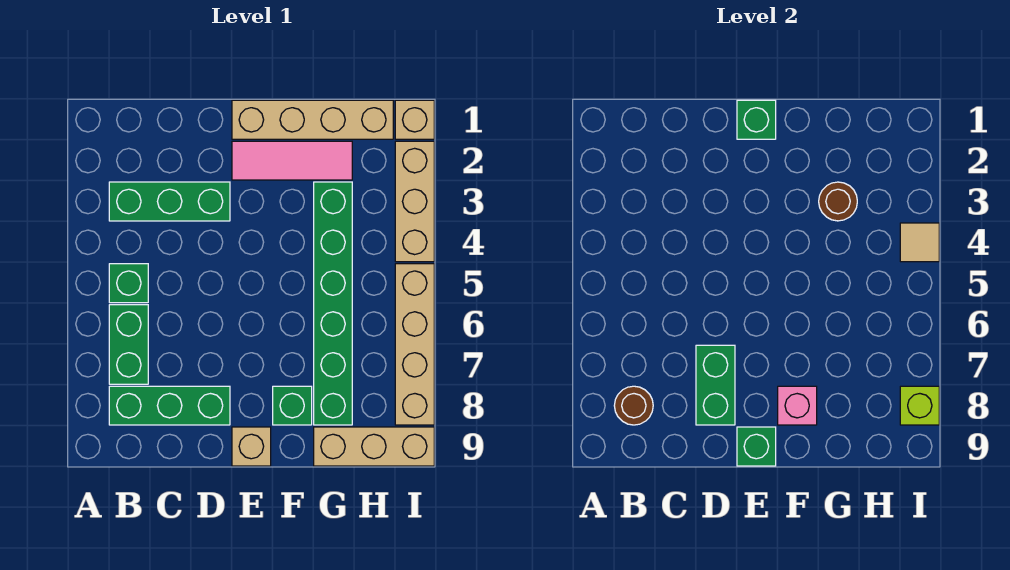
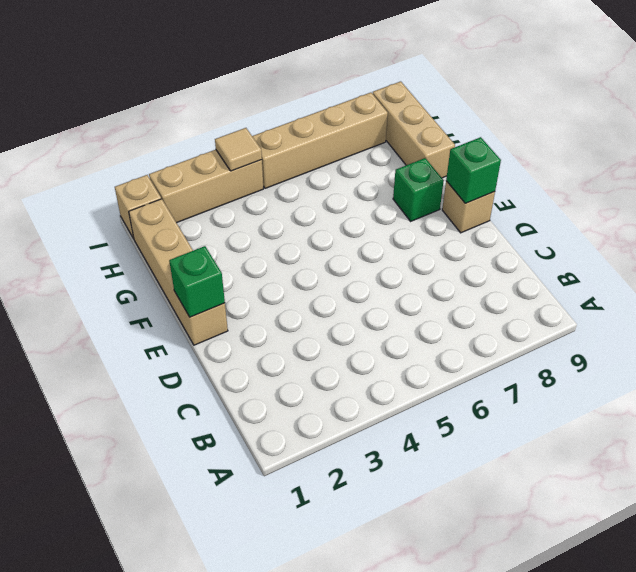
none -> green brick B3:D3 level 1
none -> green brick B5 level 1
none -> green brick B6:B7 level 1

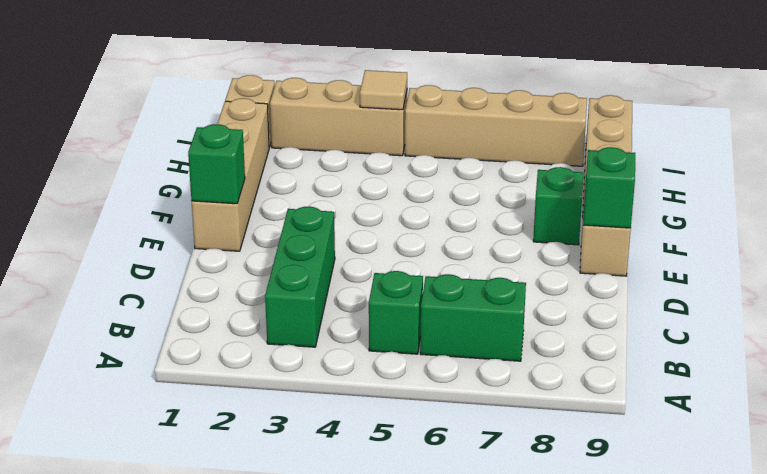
none -> green brick B8:D8 level 1
none -> pink tile E2:G2 level 1
none -> green brick G3:G8 level 1

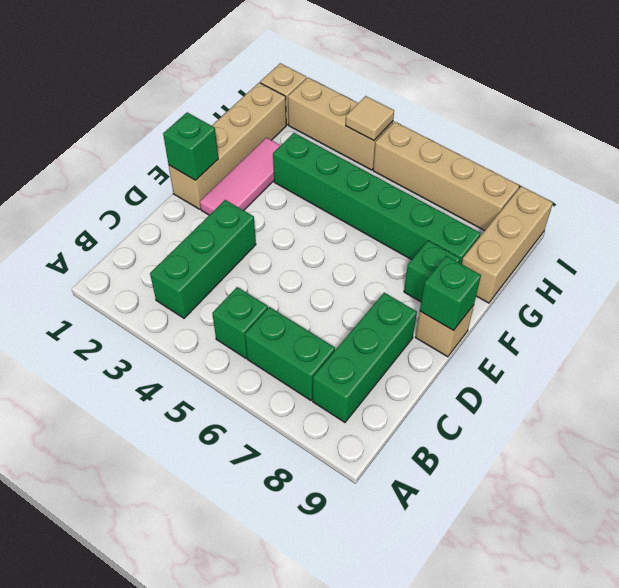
none -> brown round brick B8 level 2
none -> green brick D7:D8 level 2
none -> pink brick F8 level 2

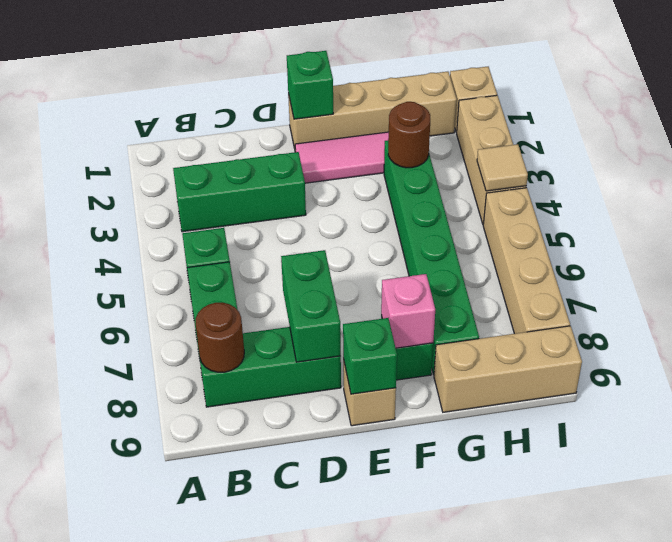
none -> lime brick I8 level 2

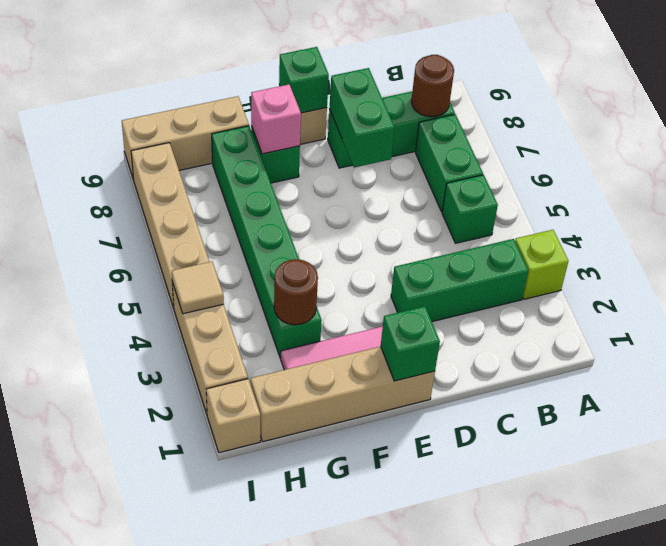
lime brick A3 level 1 -> lime brick I8 level 2

